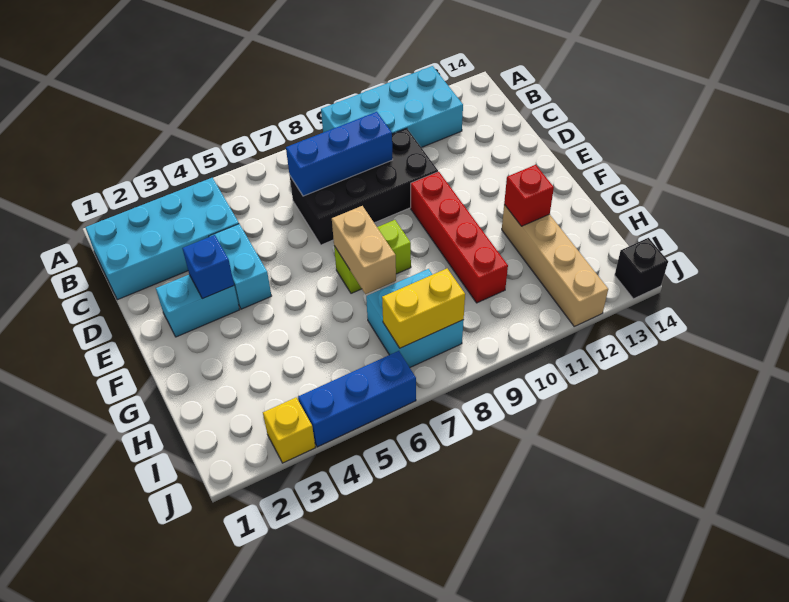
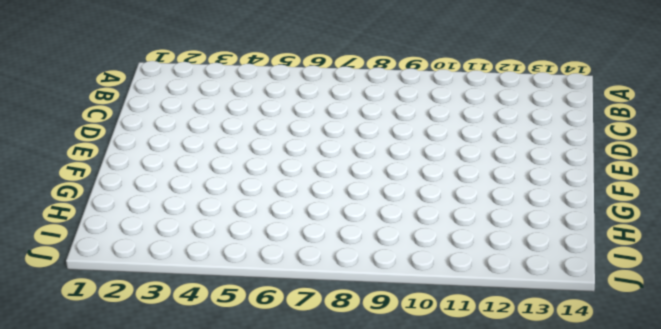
none -> cyan brick A9:B12 level 1
none -> cyan brick B1:C4 level 1
none -> black brick C7:D10 level 1

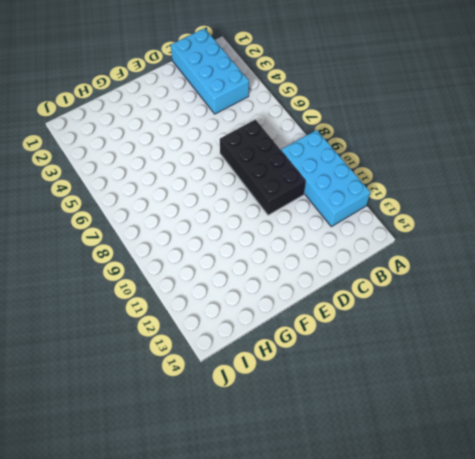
none -> cyan brick D4:E4 level 1
none -> cyan brick E2:E3 level 1
none -> red brick E10:H10 level 1

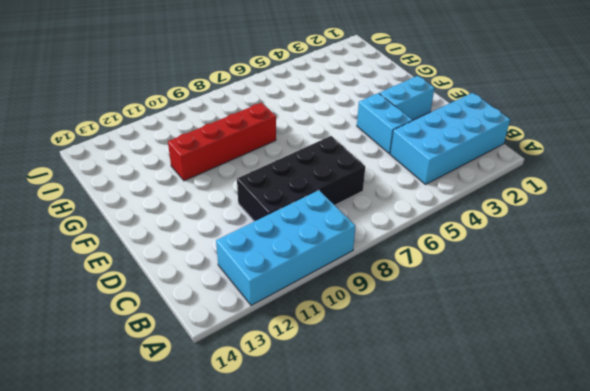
red brick G8:G11 level 1 -> red brick E10:H10 level 1
none -> lime brick F7:F8 level 1
none -> tan brick G12:J12 level 1
none -> cyan brick H7:I8 level 1

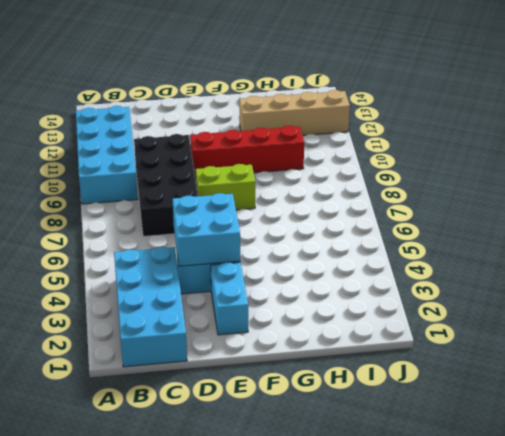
cyan brick D4:E5 level 2 -> cyan brick H7:I8 level 1
lime brick E8:F8 level 1 -> lime brick F7:F8 level 1
none -> yellow brick J3 level 1
none -> blue brick J4:J6 level 1
none -> black brick J14 level 1

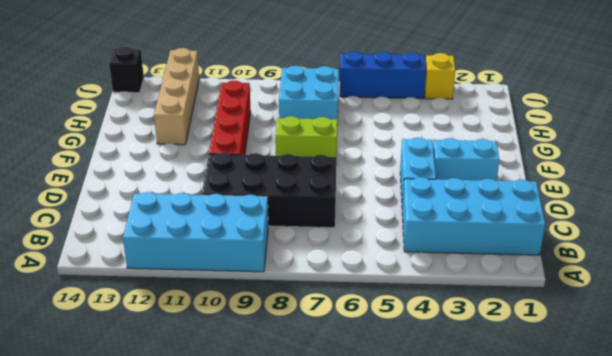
none -> blue brick C7:C9 level 2
none -> blue brick E3 level 2
none -> tan brick F7:G7 level 2

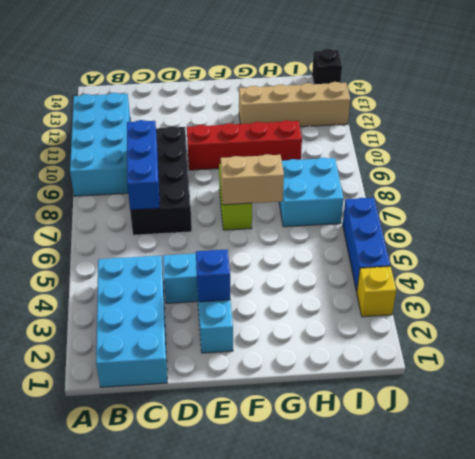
none -> red brick G12 level 2
none -> yellow brick I7:I8 level 2

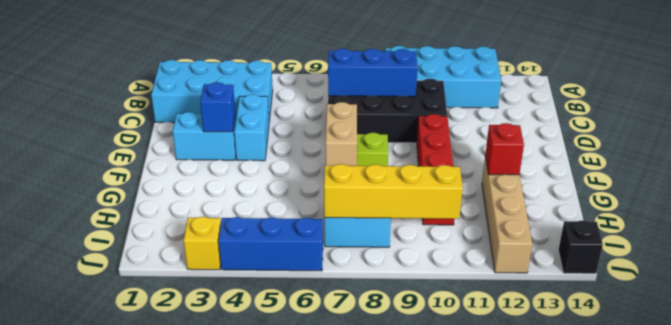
yellow brick I7:I10 level 2 -> yellow brick I7:I8 level 2

